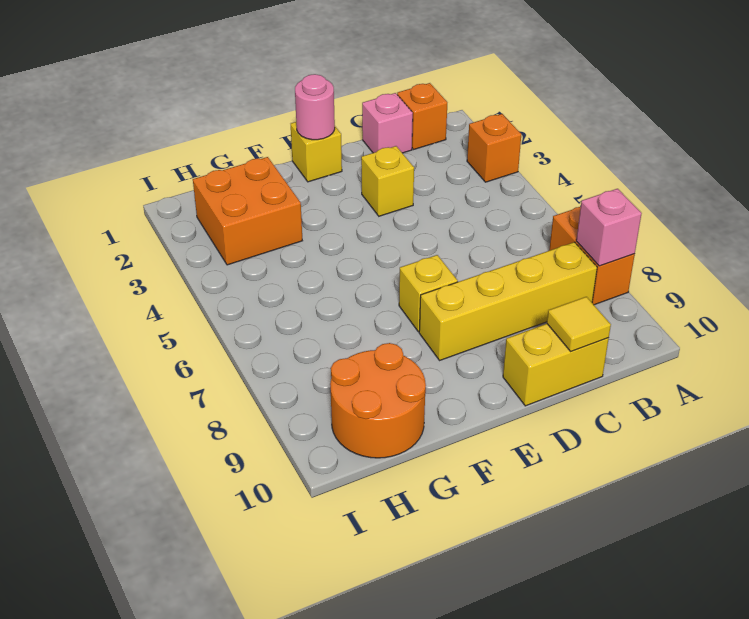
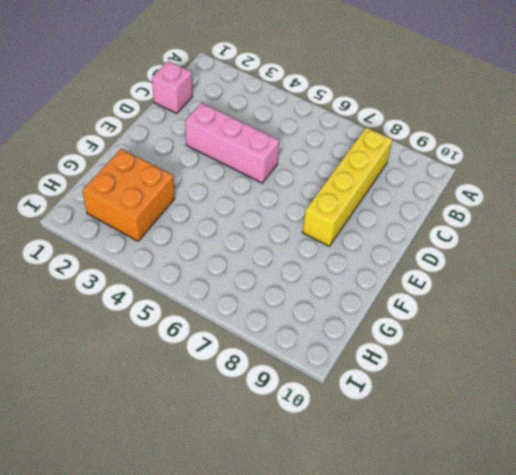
pink brick D3:D5 level 1 -> yellow brick D3 level 1
none -> orange brick A3 level 1
none -> orange brick A7:A8 level 1
none -> orange brick B1 level 1

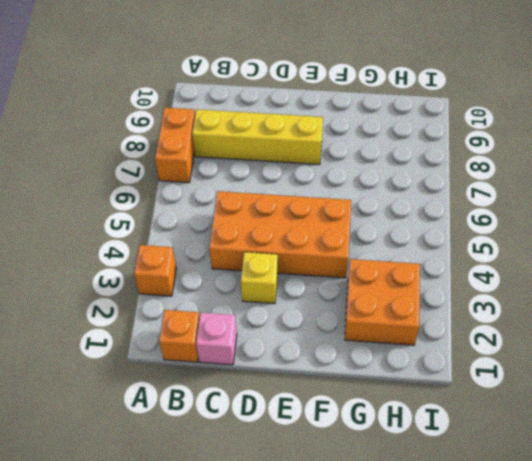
orange brick C4:F5 level 1 -> none
none -> yellow brick C10:D10 level 1
none -> yellow brick E1 level 1
none -> yellow brick E7 level 1

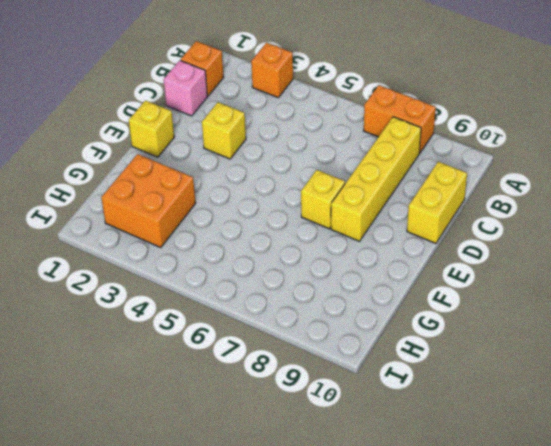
none -> orange round brick G9:H10 level 1
none -> pink brick A8 level 2
none -> yellow tile C10 level 2

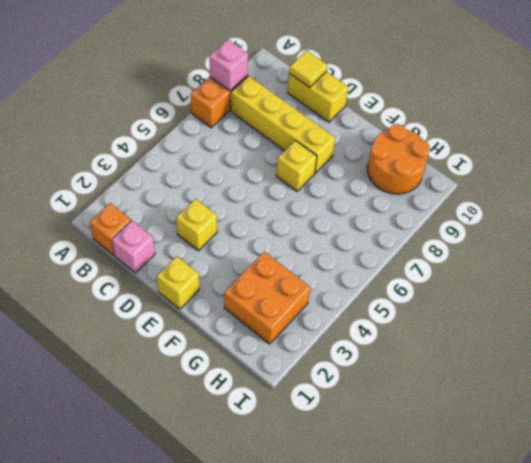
none -> orange brick A3 level 1
none -> pink round brick E1 level 2

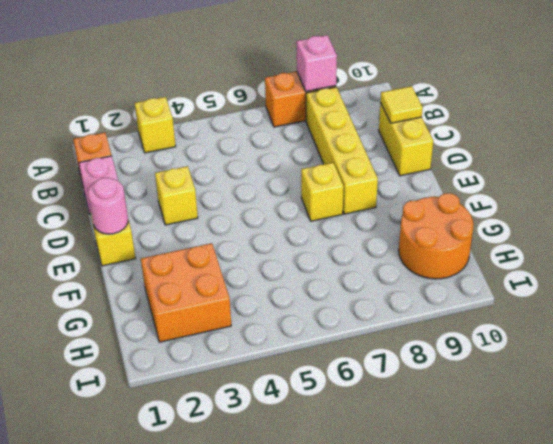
yellow brick A3 level 1 -> orange brick A3 level 1

